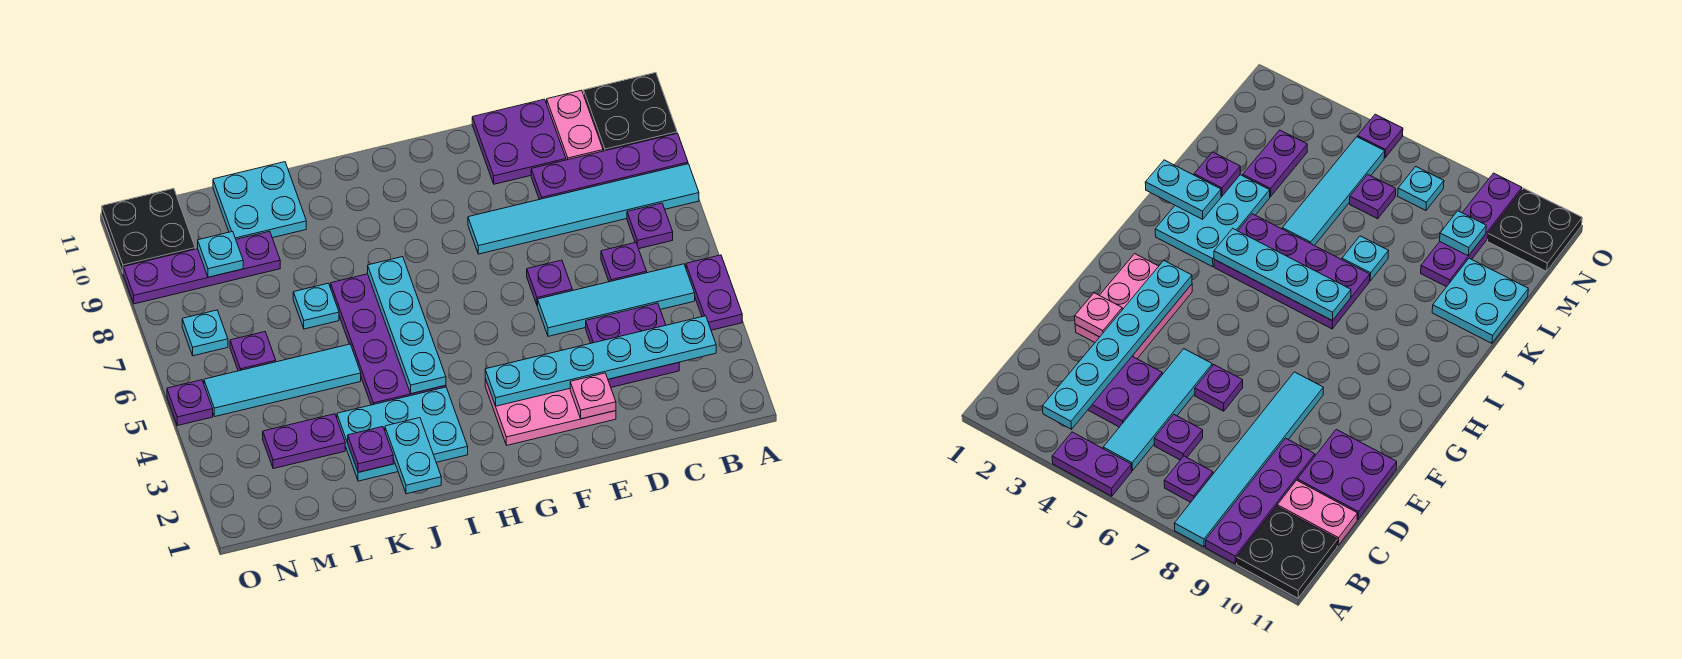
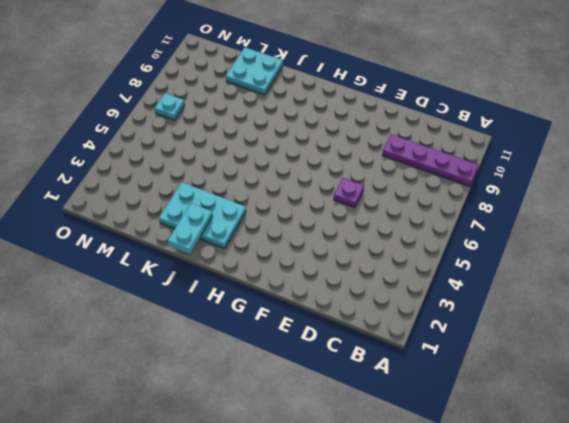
none -> purple plate A4:A5 level 1
none -> cyan tile A8:F8 level 1
none -> black plate A10:B11 level 1

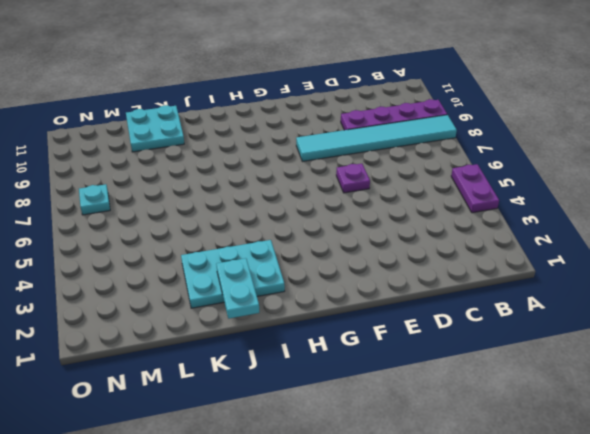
none -> black plate A10:B11 level 1
none -> cyan tile B5:E5 level 1
none -> purple plate B7 level 1

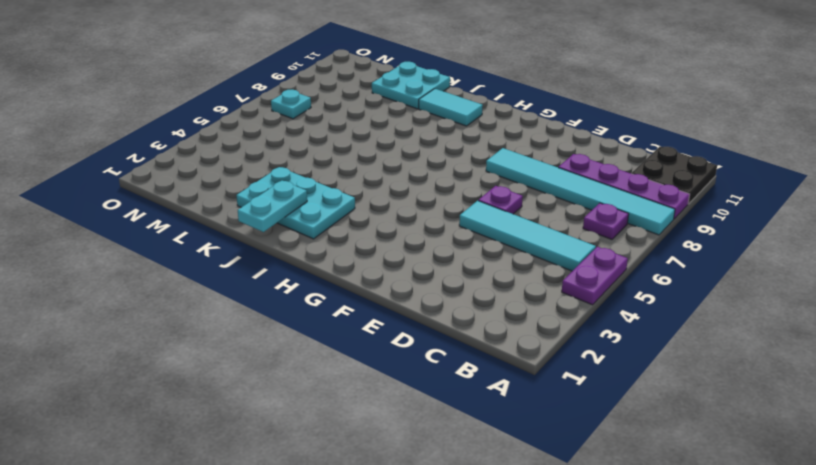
cyan tile I10:J10 level 1 -> none
none -> purple plate C3:D4 level 1
none -> purple plate C6 level 1
none -> pink plate C10:C11 level 1

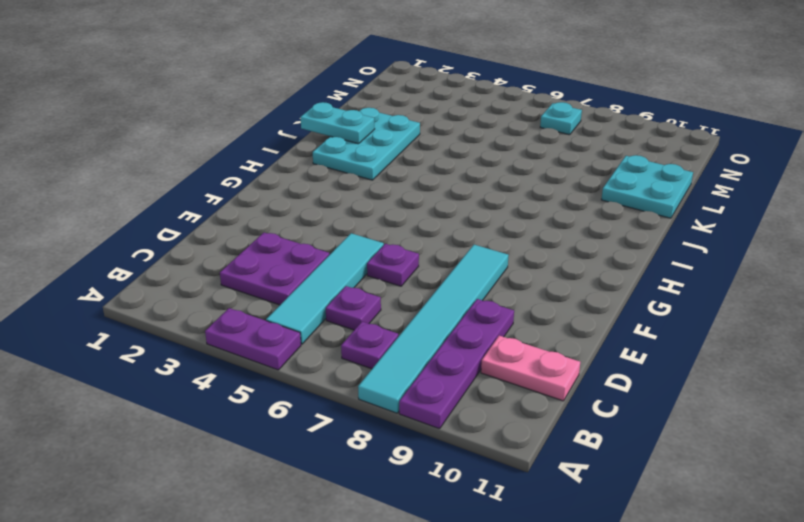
none -> black plate A10:B11 level 1
none -> purple plate D10:E11 level 1
none -> pink plate E2:G3 level 1

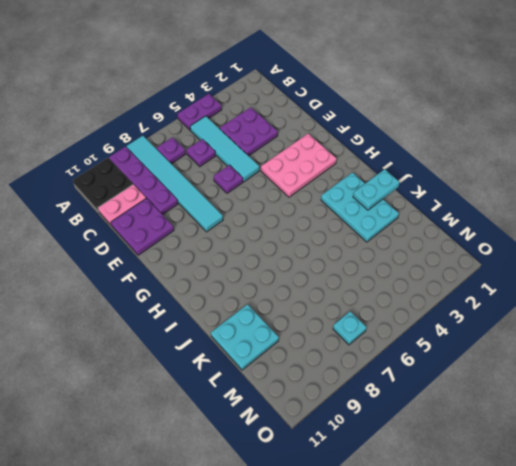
pink plate F2:G4 level 1 -> pink plate E2:G3 level 1
none -> purple plate I4:J7 level 1
none -> cyan tile K5:N5 level 1
none -> cyan plate K7 level 1

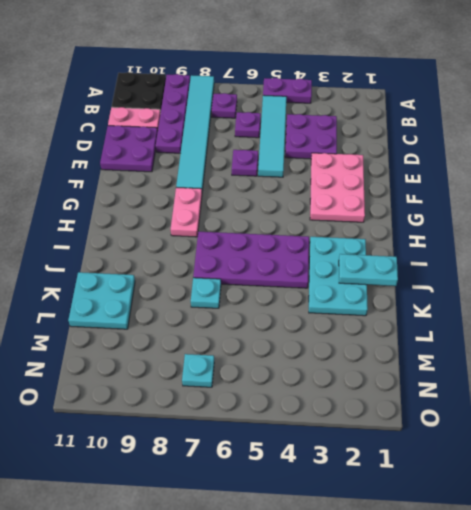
pink plate G8:H8 level 1 -> none
none -> cyan tile K5:N5 level 1
none -> purple plate L3:M3 level 1
none -> purple plate L9:O9 level 1

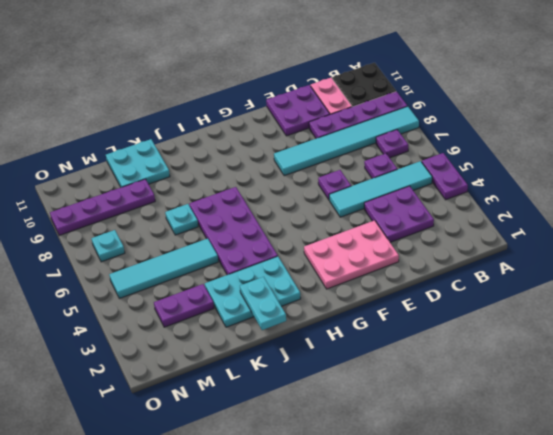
none -> purple plate M6 level 1
none -> black plate N10:O11 level 1
none -> purple plate O5 level 1

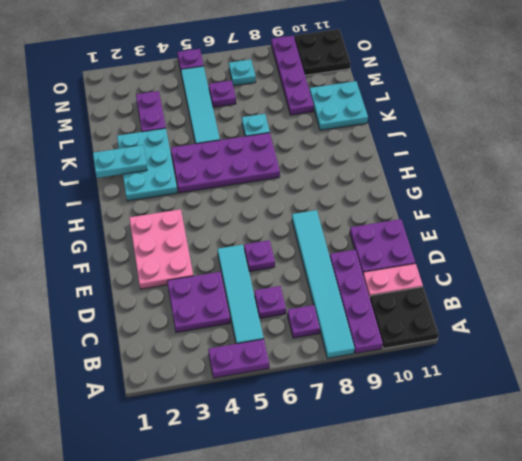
none -> cyan plate B3:G3 level 2
none -> pink plate E2 level 2
none -> cyan plate I4:I7 level 2

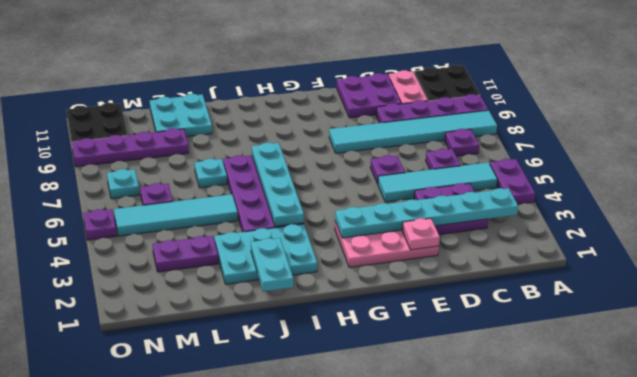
none -> purple plate K2 level 2
none -> cyan plate M9 level 2

